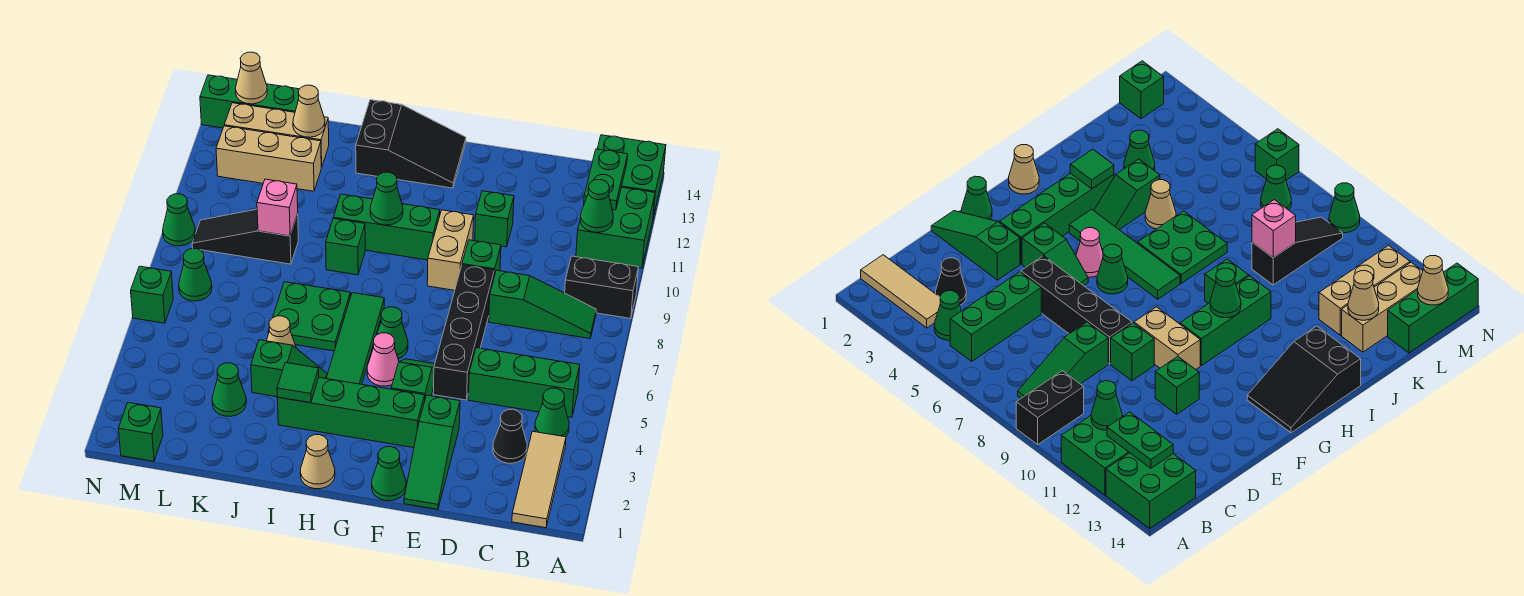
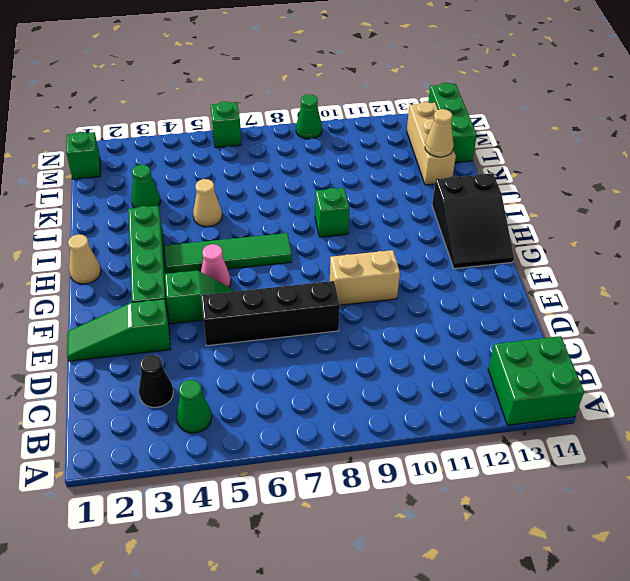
none -> black brick A9:B9 level 1
none -> green brick A11:B12 level 1
none -> tan tile B1:B3 level 1
none -> green brick B5:D5 level 1

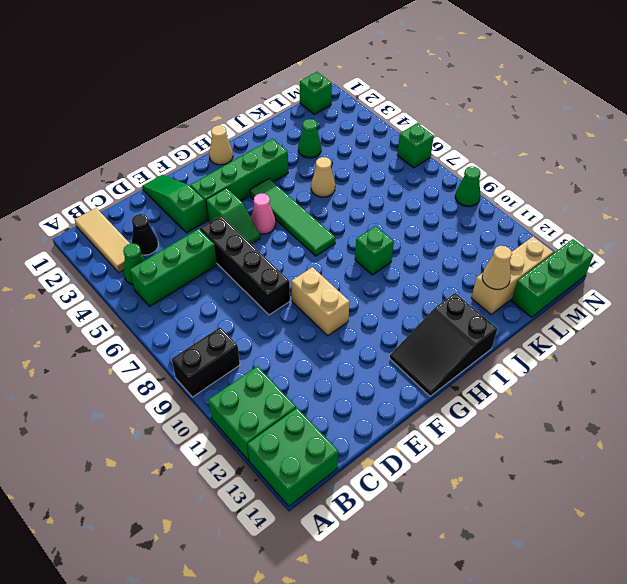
none -> green slope B8:D8 level 1 top D
none -> green brick E9 level 1
none -> green brick E11 level 1
none -> green cone F1 level 1

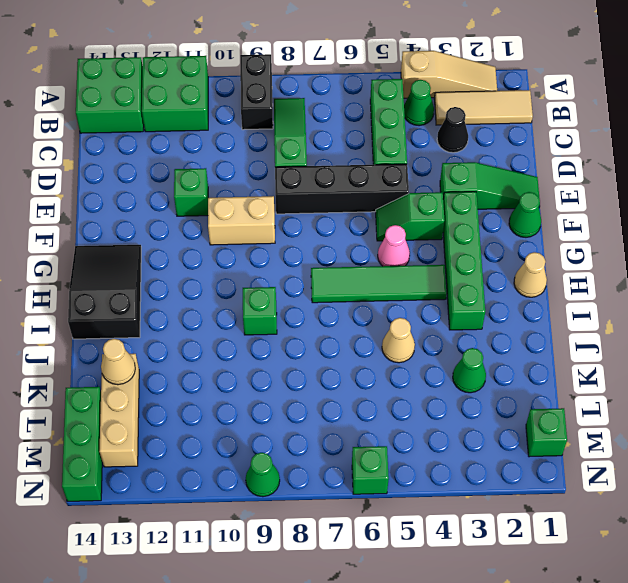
tan slope A2:A4 level 1 top 4 -> none
none -> green brick E9 level 1
none -> green cone G6 level 1
none -> green brick G10:I10 level 1
none -> green slope I4:J4 level 1 top J

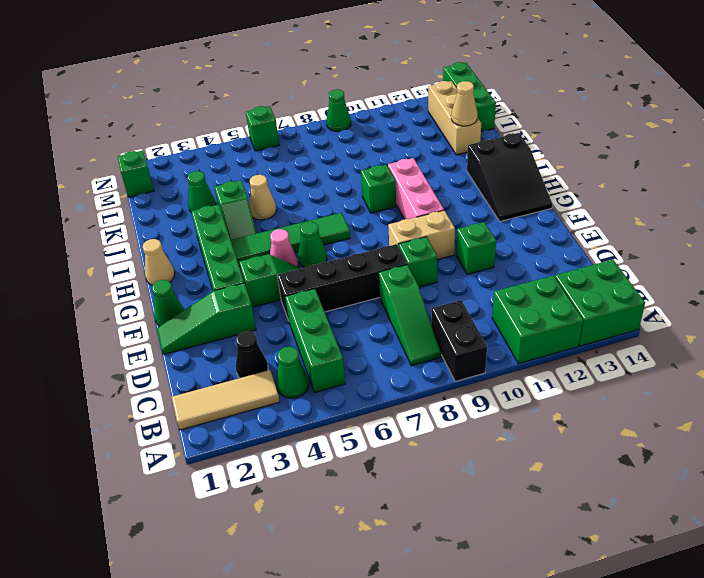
pink brick G10:I10 level 1 -> green brick G10:I10 level 1
none -> green plate I6:J7 level 1
none -> black slope K9:M9 level 1 top K
none -> tan brick K12:M12 level 1
none -> green cone M7 level 1

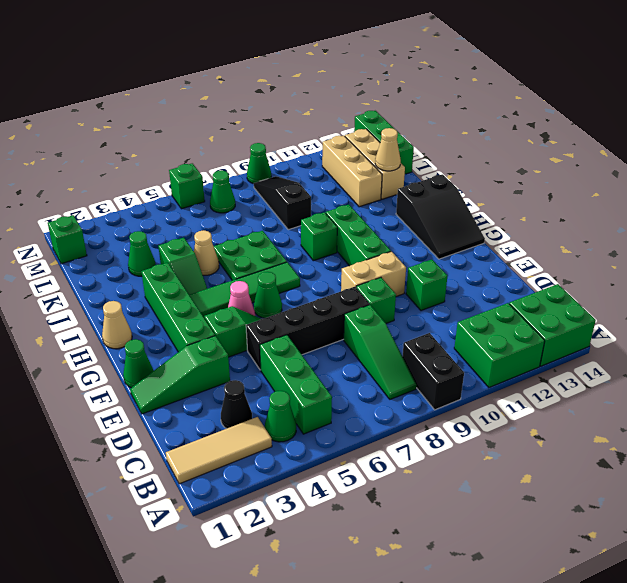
none -> green cone B11 level 2
none -> green plate B12:B13 level 2
none -> green cone H10 level 2
none -> green tile I3 level 2

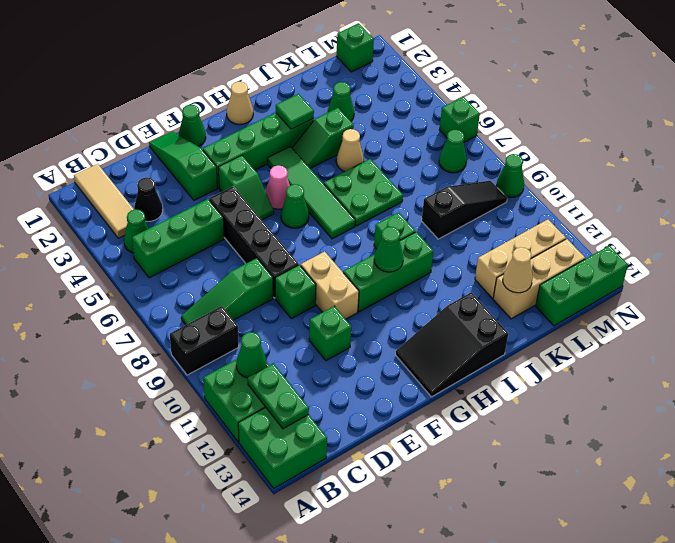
none -> pink brick K9 level 2
none -> tan cone M14 level 2

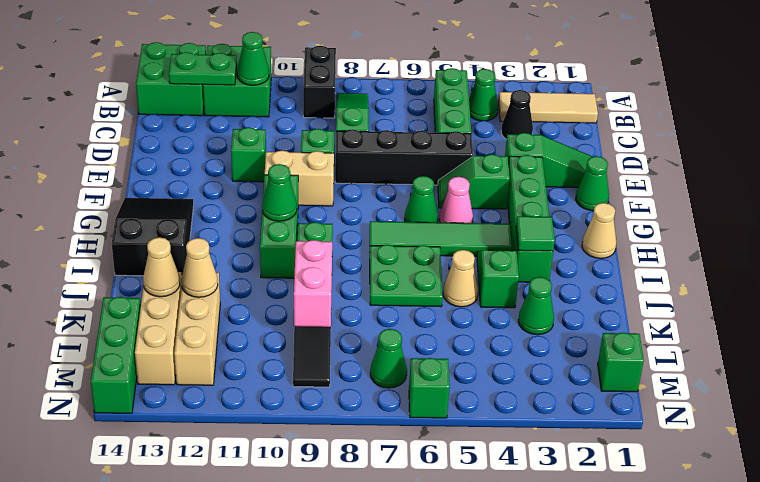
pink brick K9:L9 level 2 -> pink brick K9 level 2
tan cone K12 level 2 -> tan cone M14 level 2
none -> green cone N9 level 1

